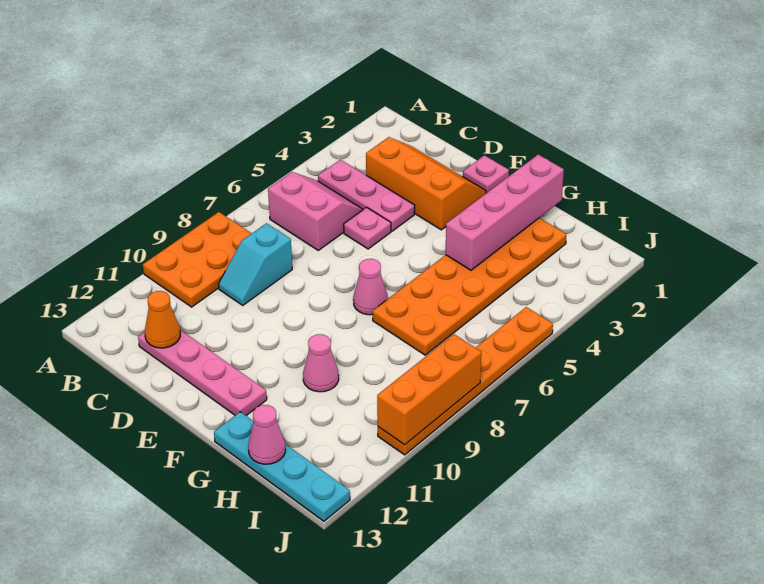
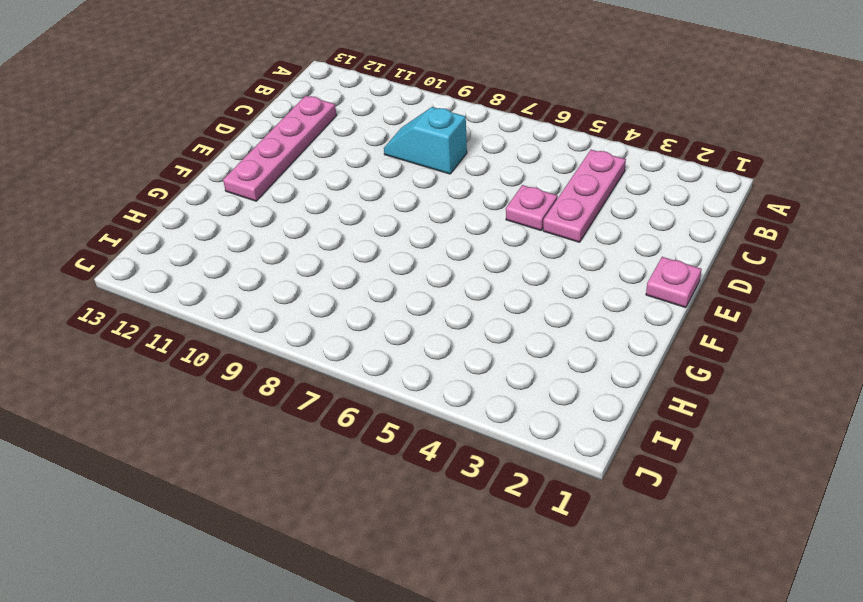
none -> orange plate A8:B10 level 1
none -> pink slope B5:C6 level 1 top 6
none -> orange slope C2:E3 level 1 top 3

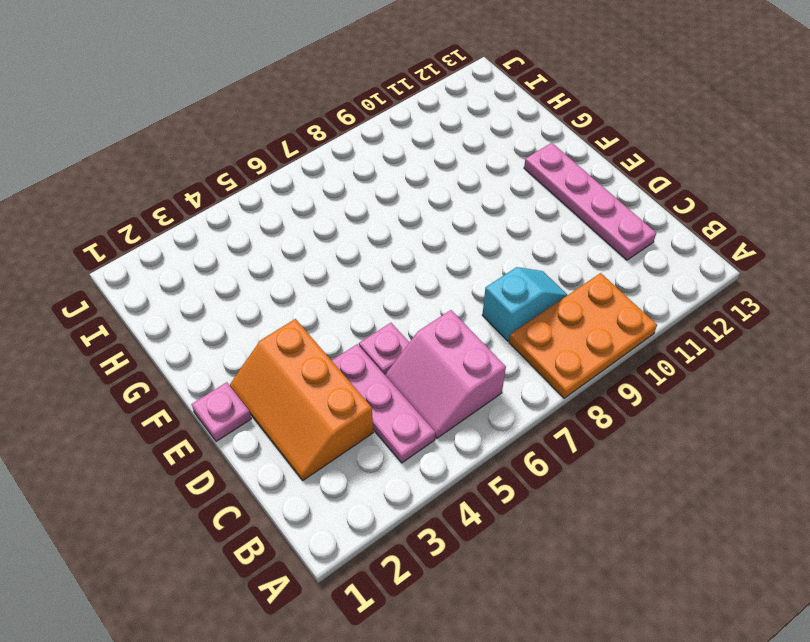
none -> pink cone F7 level 1
none -> orange plate G2:H7 level 1
none -> pink cone G10 level 1

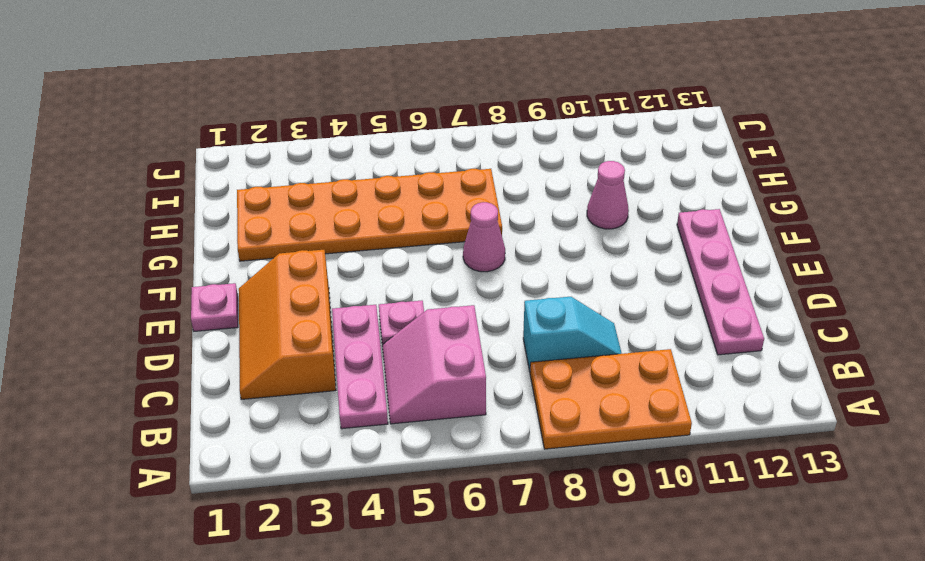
none -> cyan plate G13:J13 level 1
none -> orange plate J5:J10 level 1
none -> orange cone C12 level 2

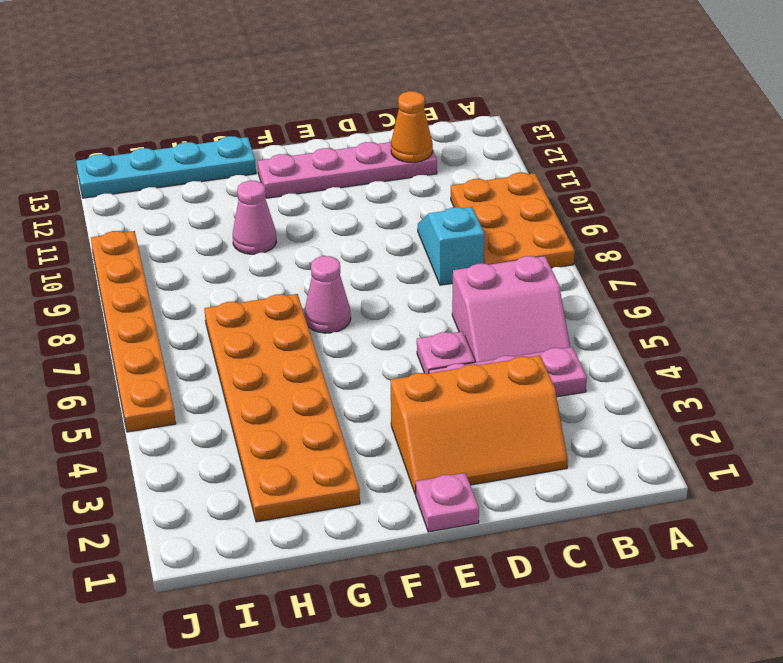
none -> pink brick G1:G4 level 2
none -> pink cone H13 level 2
none -> orange brick J8:J10 level 2

